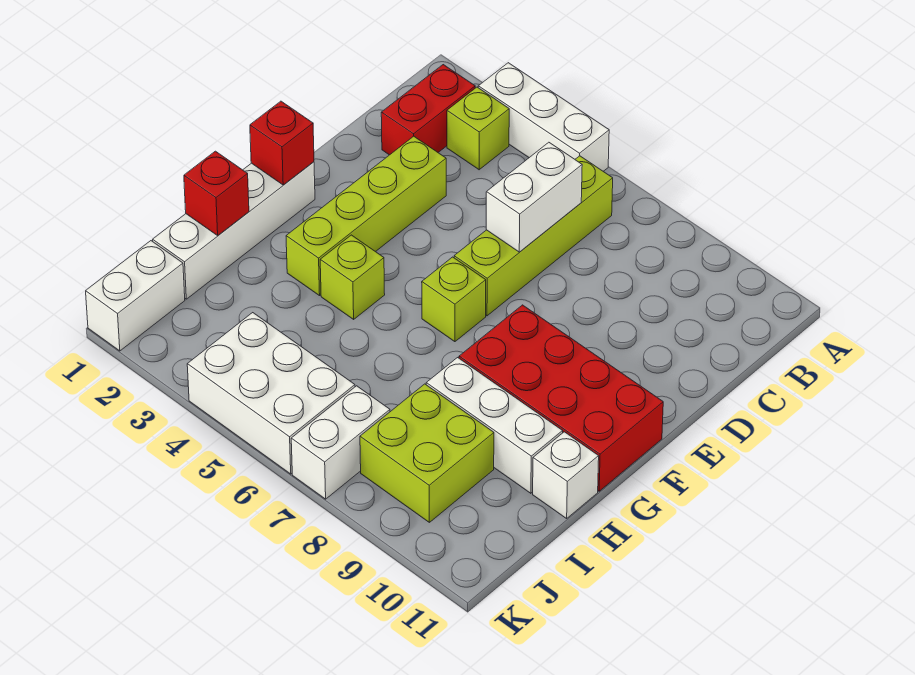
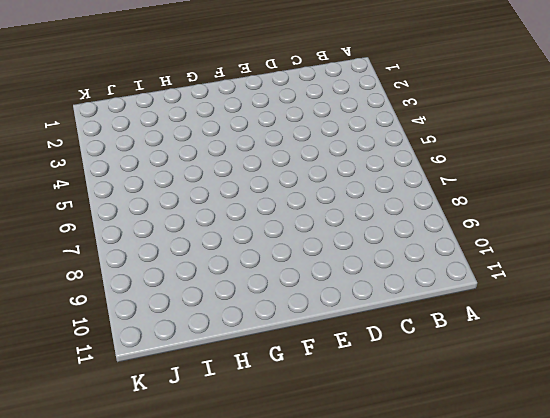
none -> white brick A3:A5 level 1
none -> red brick B2:C2 level 1
none -> lime brick B3 level 1

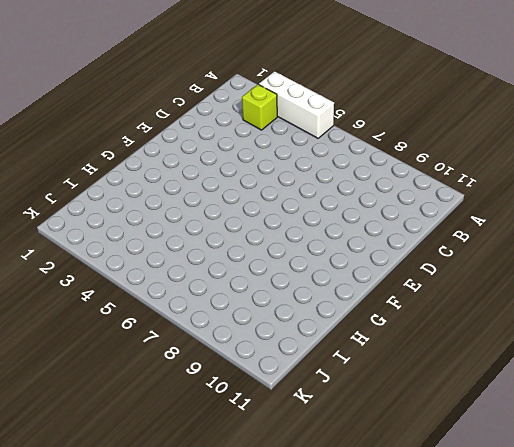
none -> red brick B2:C2 level 1
none -> lime brick B6:E6 level 1
none -> lime brick D3:G3 level 1

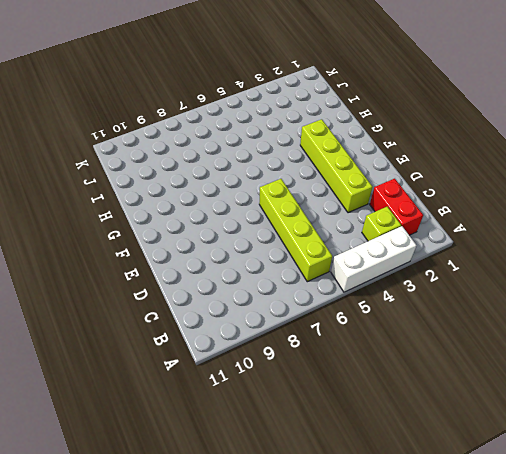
none -> white brick F1:I1 level 1
none -> lime brick F6 level 1
none -> red brick F8:G11 level 1

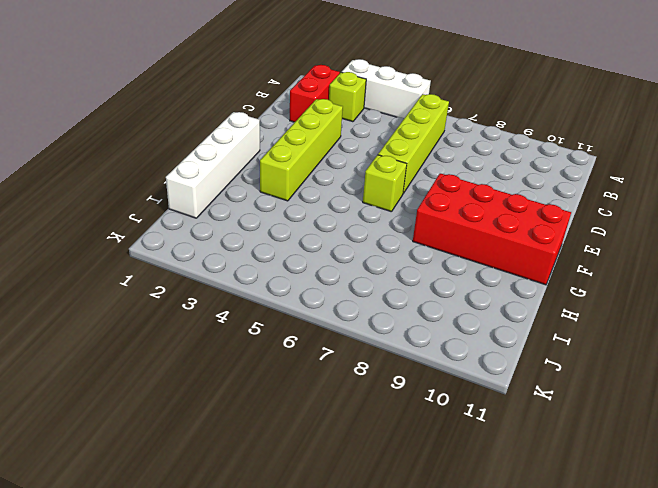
none -> lime brick G4 level 1
none -> white brick H8:H10 level 1
none -> white brick H11 level 1

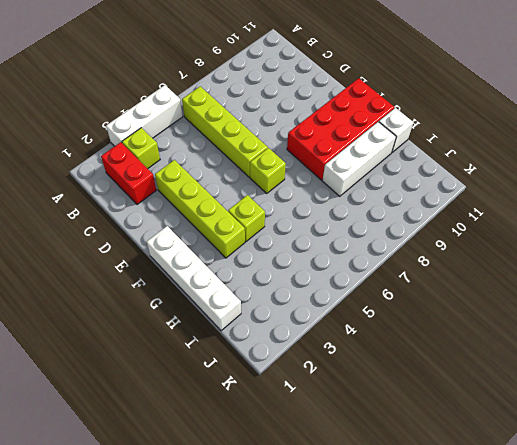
none -> lime brick I8:J9 level 1
none -> white brick J1:K1 level 1
none -> white brick J4:K6 level 1

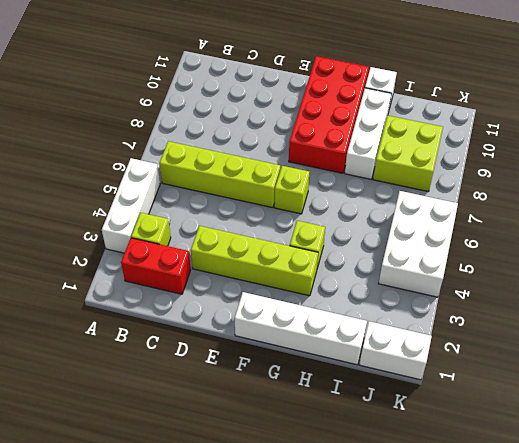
none -> white brick J7:K7 level 1
none -> white brick C6:D6 level 2
none -> red brick F1 level 2

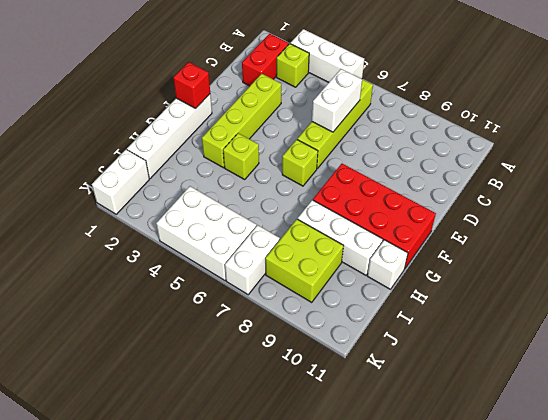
none -> red brick H1 level 2

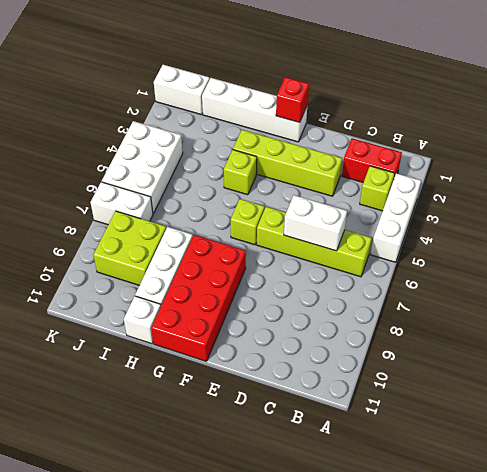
none -> red brick H1 level 2

